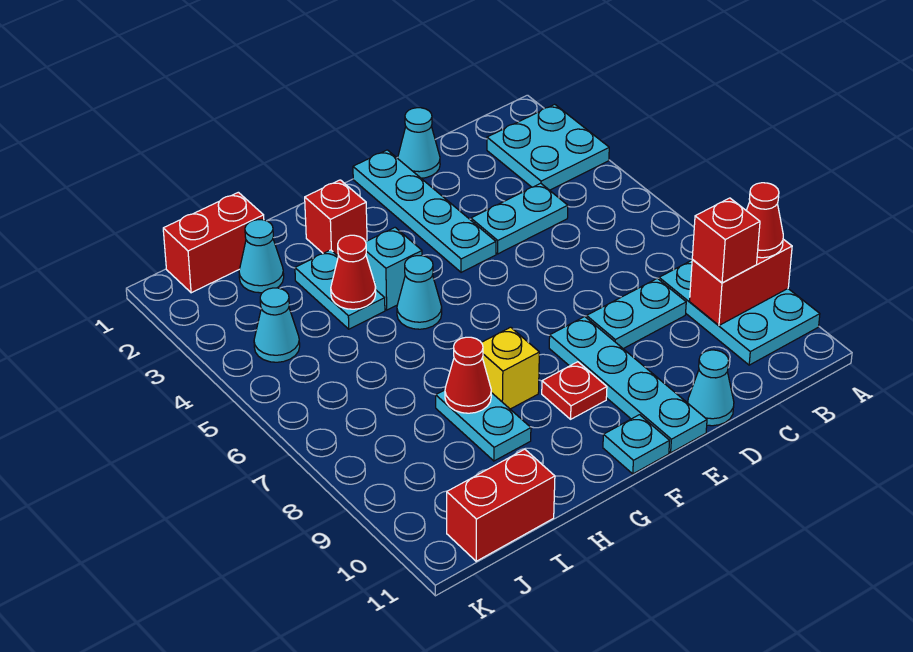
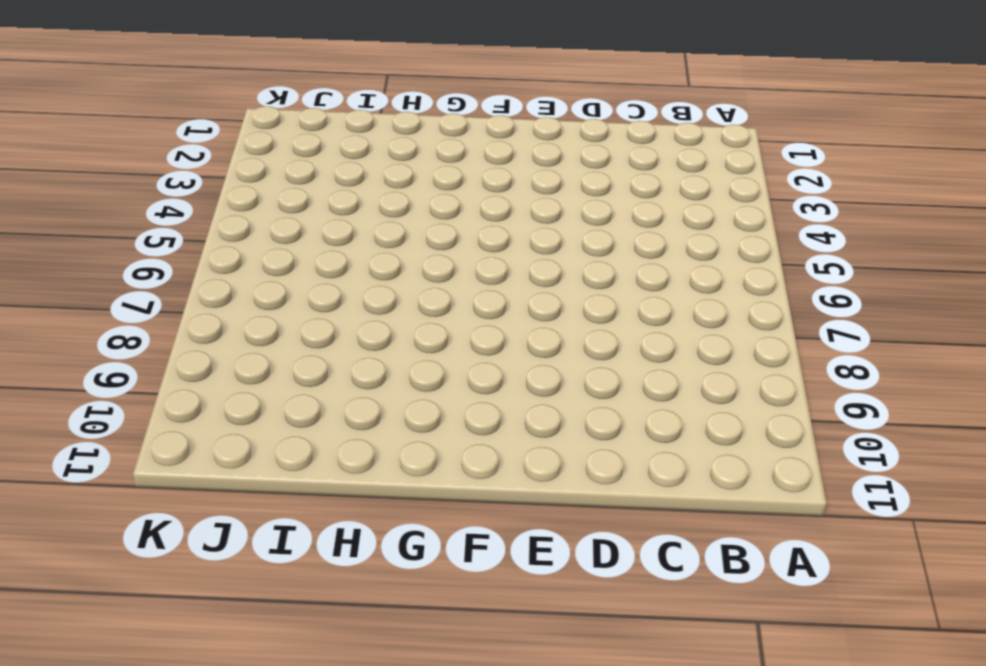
none -> cyan plate A2:B3 level 1
none -> cyan plate A8:B10 level 1
none -> cyan plate C4:D4 level 1

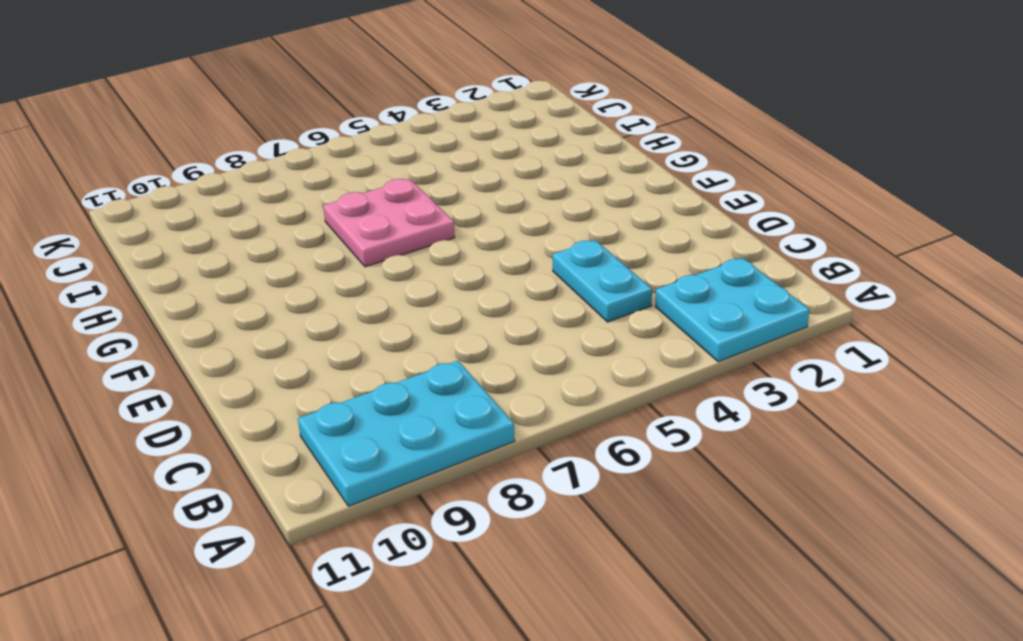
pink plate G6:H7 level 1 -> none
none -> cyan plate C8:D8 level 1
none -> cyan cone D1 level 1
none -> cyan cone D11 level 1

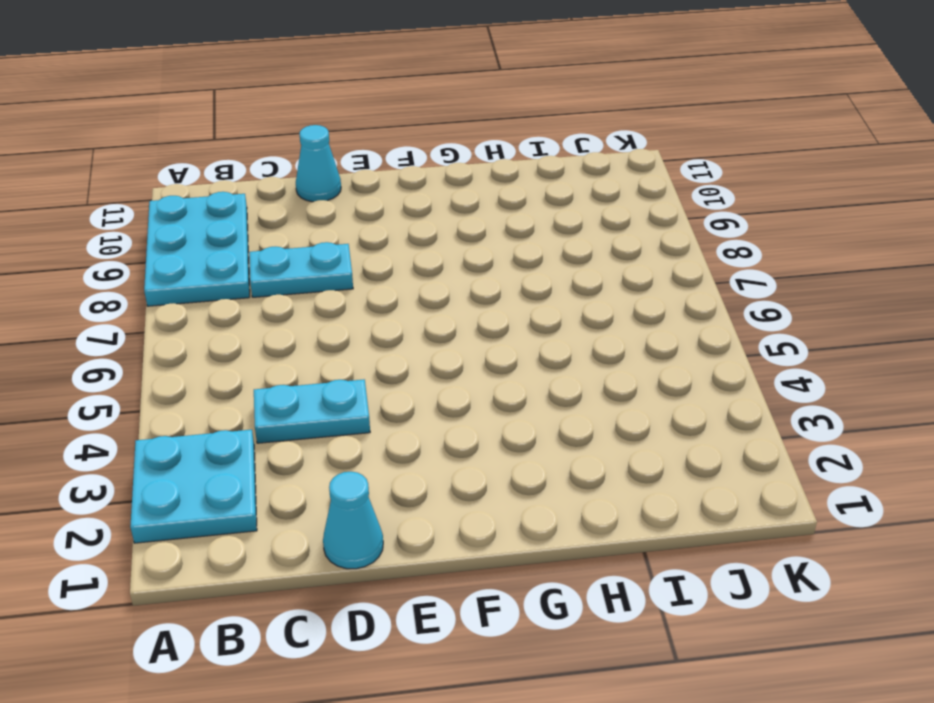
none -> cyan plate E1:E4 level 1
none -> cyan plate E8:E11 level 1
none -> red plate F9 level 1

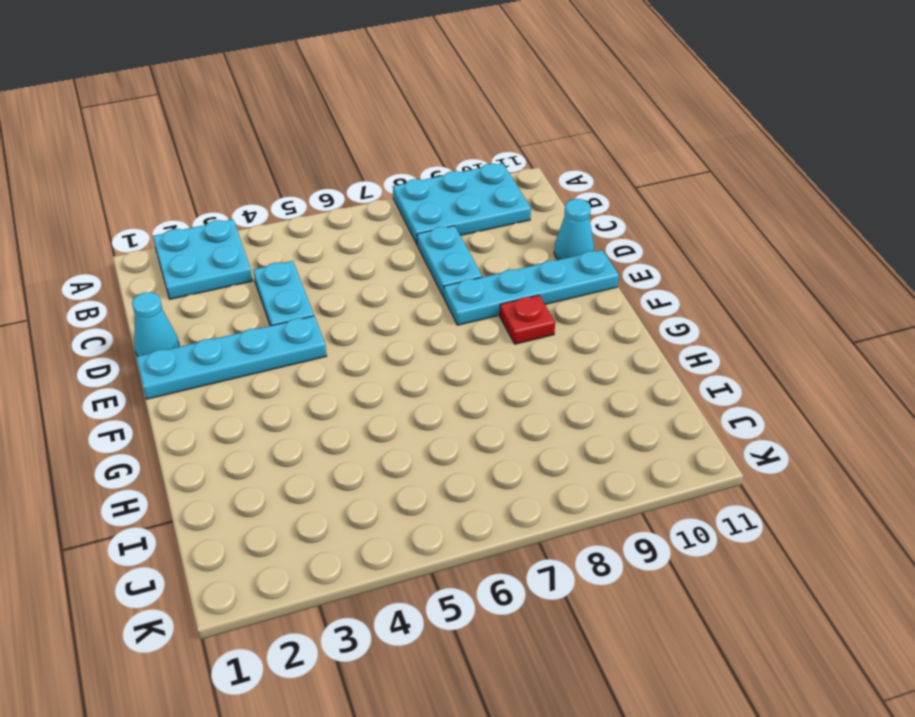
none -> cyan plate F11 level 1
none -> red brick G2 level 1
none -> cyan brick G4 level 1

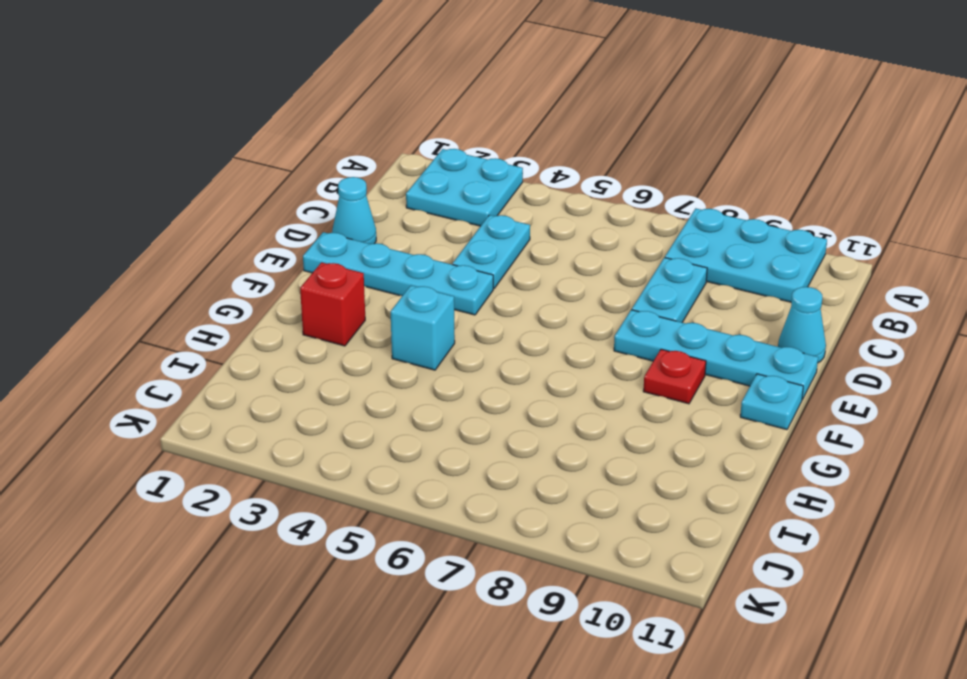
none -> cyan cone G5 level 1
none -> yellow brick G8 level 1
none -> cyan plate H3:H4 level 1

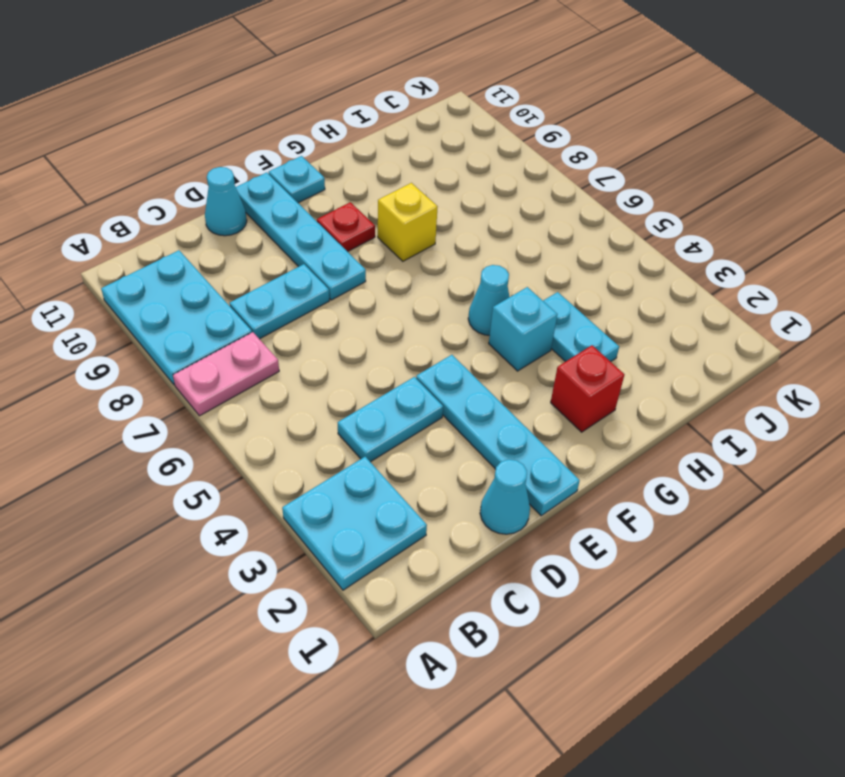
pink plate A7:B7 level 1 -> none
none -> cyan plate H8:H9 level 1
none -> red brick I1:J1 level 1
none -> cyan cone I2 level 1

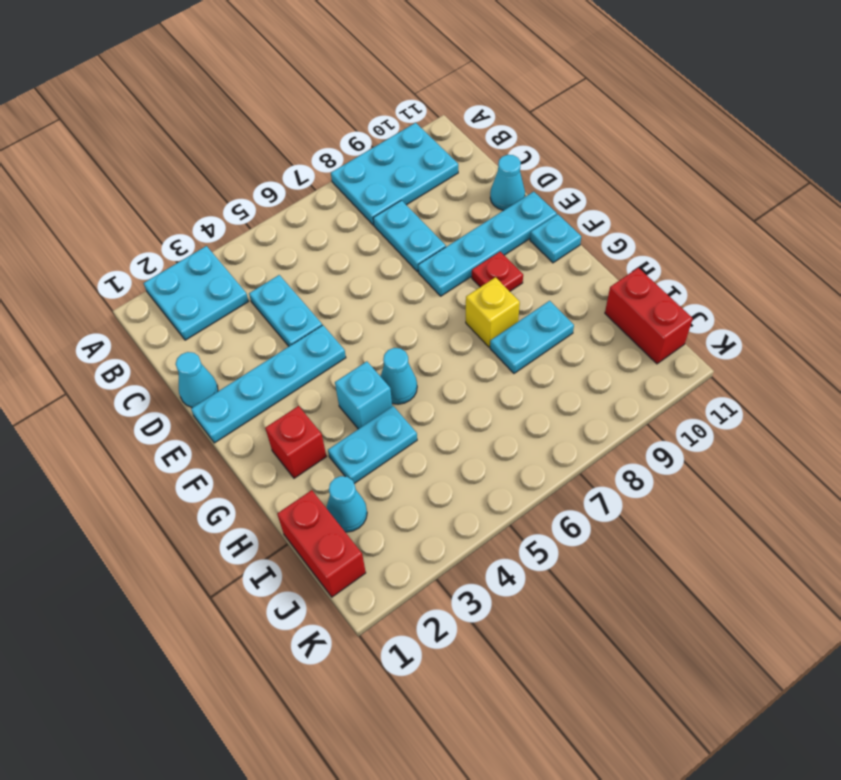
none -> cyan cone J4 level 1
none -> red brick A9:B9 level 2
none -> red cone H4 level 2

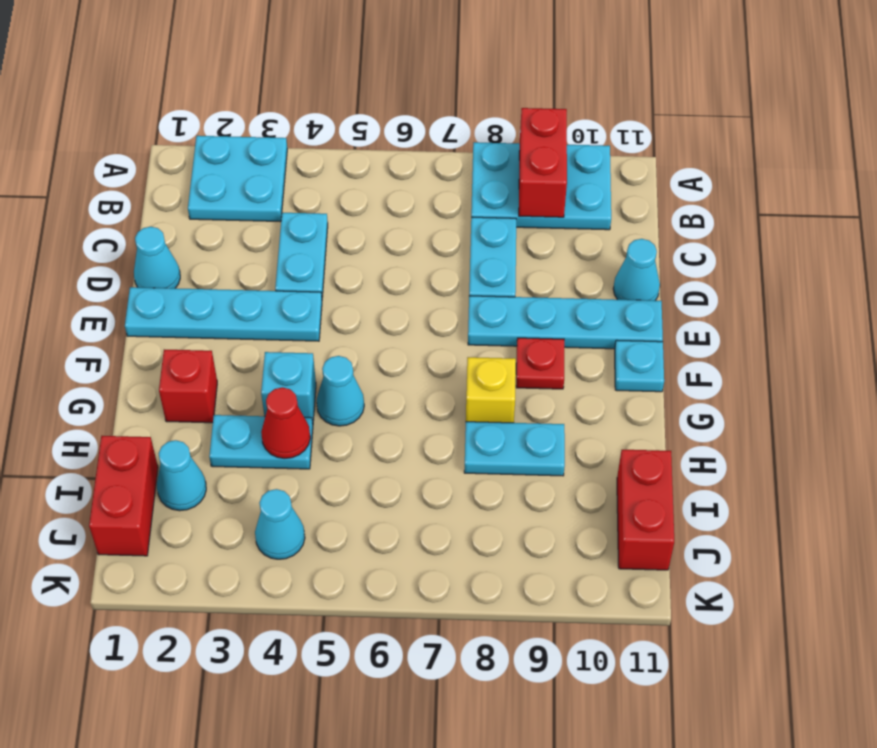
none -> red cone H8 level 2
none -> red cone A9 level 3
none -> red brick B9 level 3

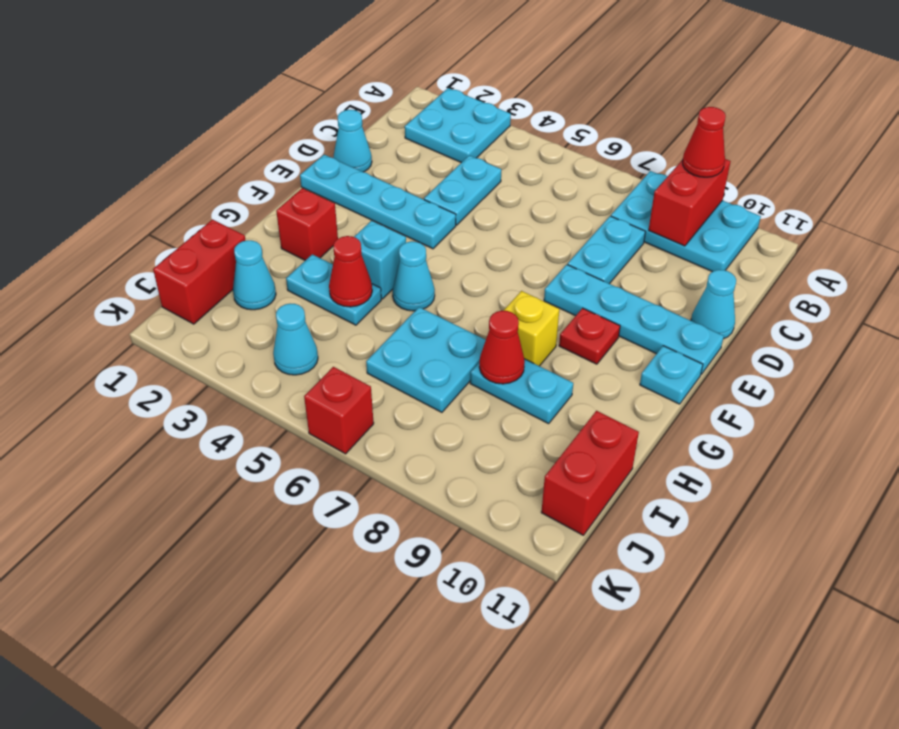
cyan plate H6:I7 level 1 -> none
red brick K6 level 1 -> red brick B9 level 3

